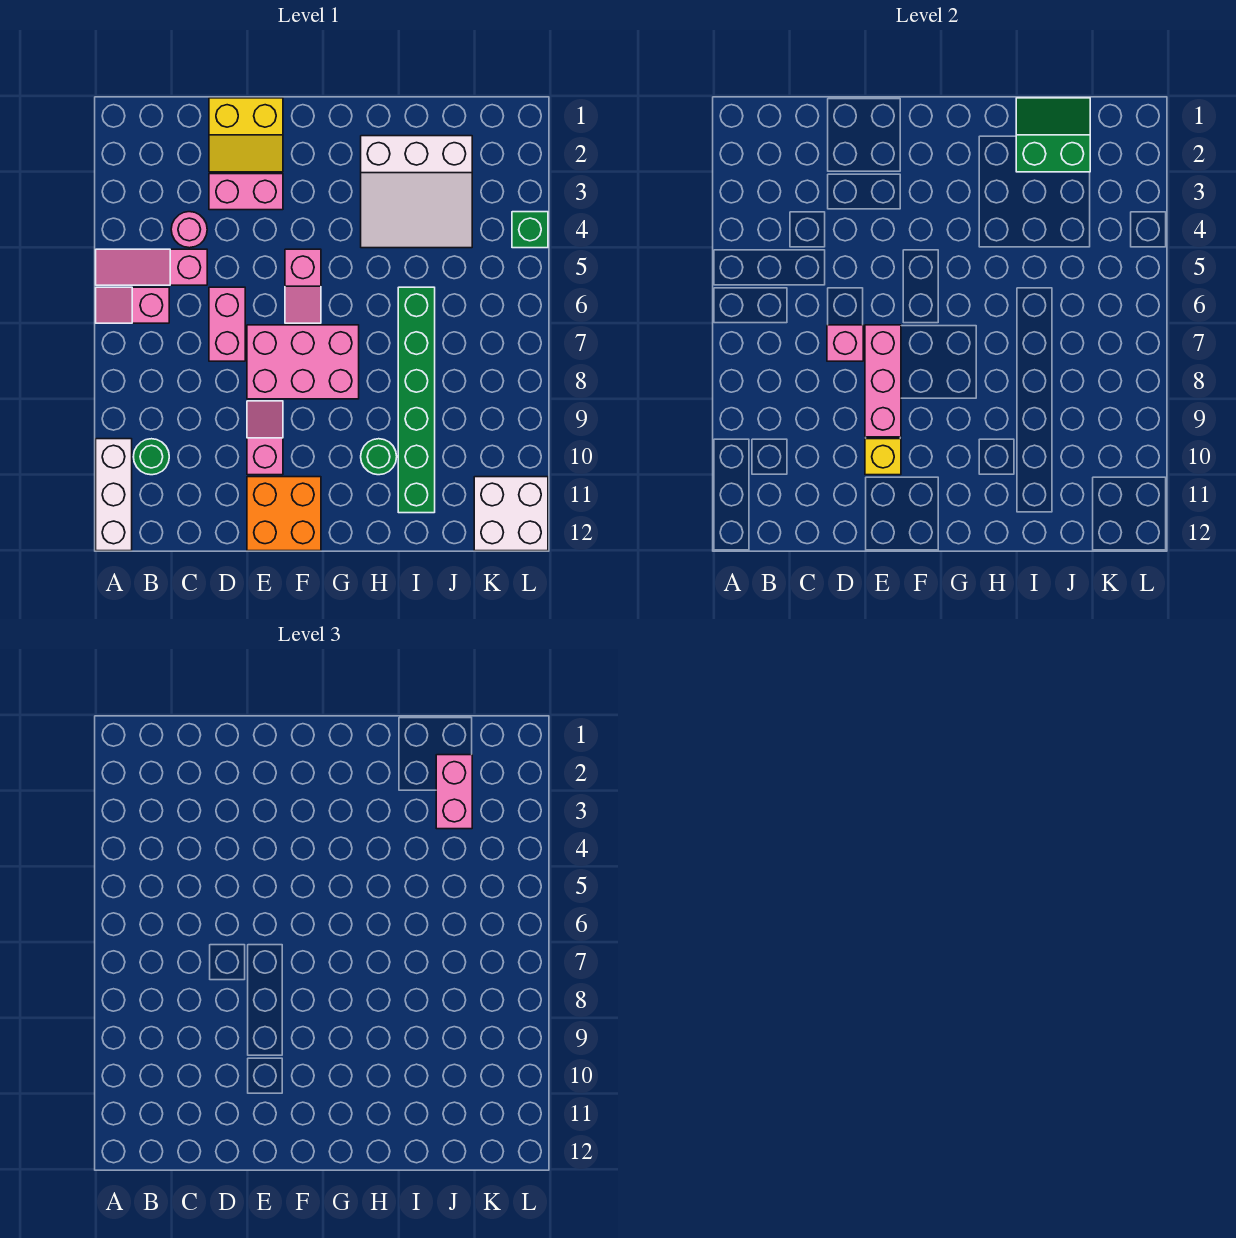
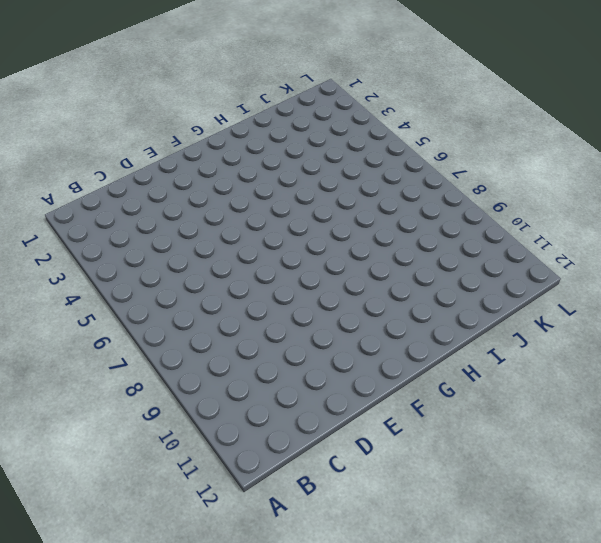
none -> pink slope A5:C5 level 1 top C
none -> pink slope A6:B6 level 1 top B
none -> white brick A10:A12 level 1

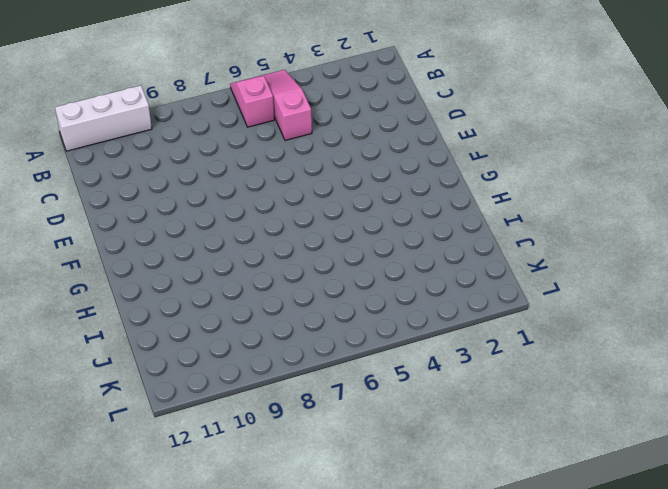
none -> green round brick B10 level 1
none -> pink round brick C4 level 1
none -> yellow slope D1:E2 level 1 top 1

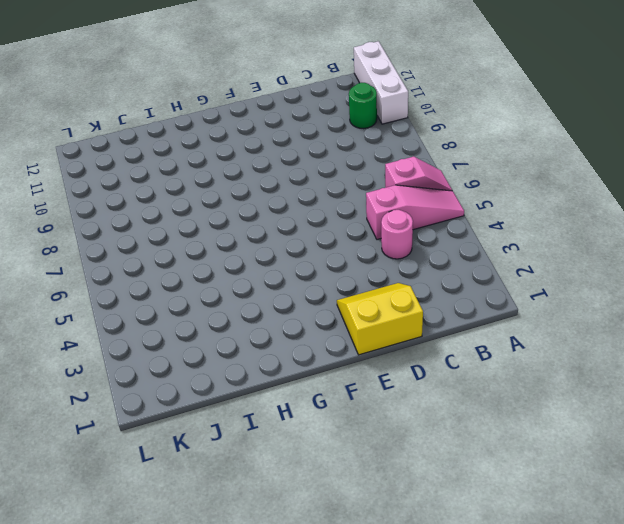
none -> pink brick D3:E3 level 1
none -> pink brick D6:D7 level 1
none -> pink brick E7:G8 level 1

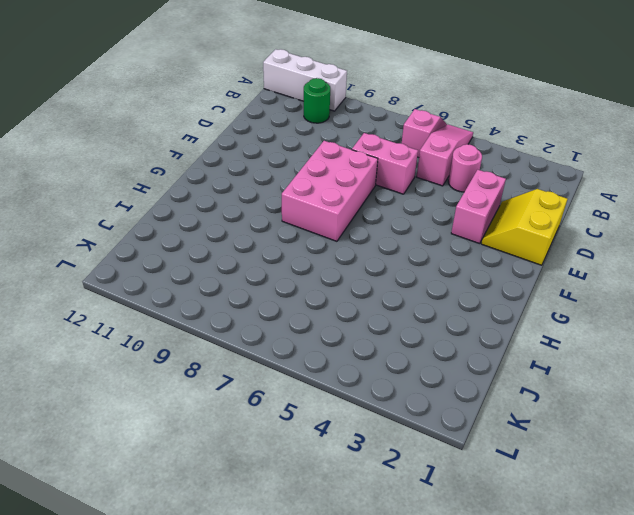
none -> pink slope E9:E10 level 1 top 10
none -> orange brick E11:F12 level 1
none -> pink slope F5:F6 level 1 top 5

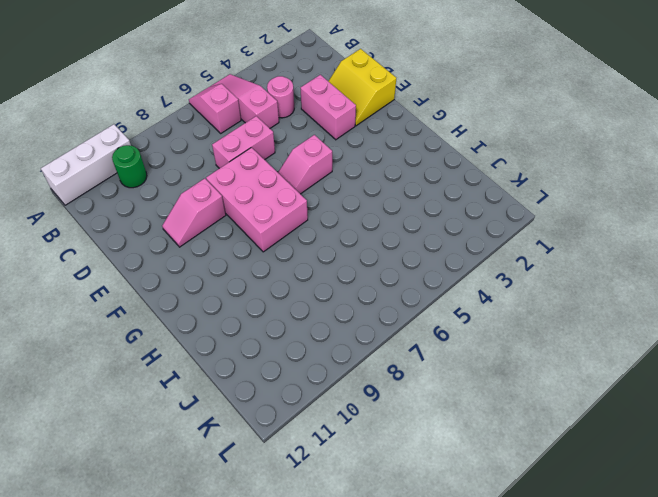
pink slope E9:E10 level 1 top 9 -> pink slope E9:E10 level 1 top 10
none -> orange brick E11:F12 level 1
none -> white slope H2:J4 level 1 top 2
none -> green round brick H10 level 1

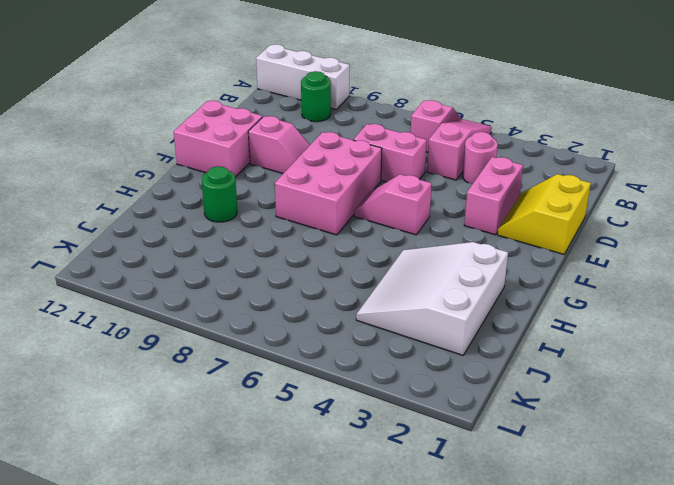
pink brick E11:F12 level 1 -> orange brick E11:F12 level 1
none -> green brick I6:I11 level 1
none -> white brick K11:L12 level 1
none -> green brick L4 level 1

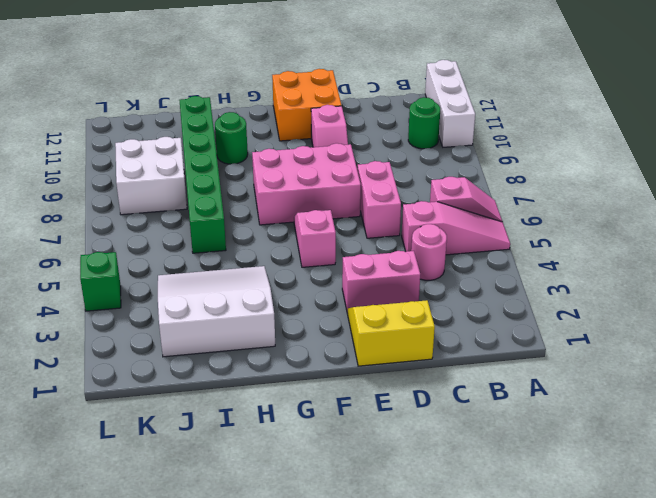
white brick J8:K9 level 1 -> white brick K11:L12 level 1
none -> pink brick D7 level 2
none -> pink brick E7:E9 level 2
none -> yellow brick E10 level 2

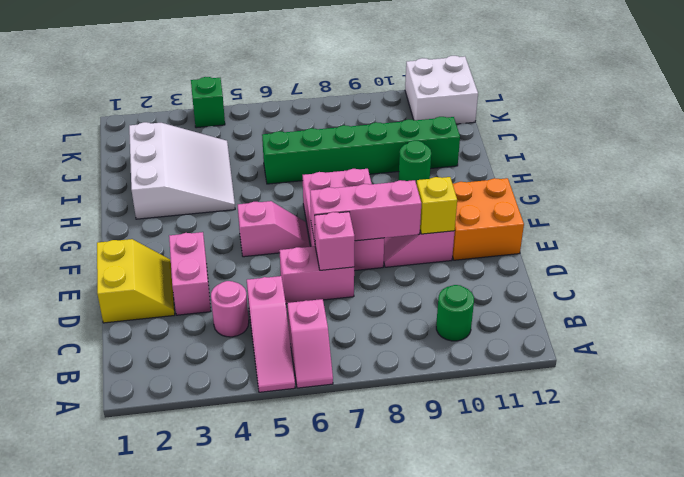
none -> white brick A10:A12 level 1
none -> green slope I1:J2 level 2 top 2
none -> pink brick J2:J3 level 3

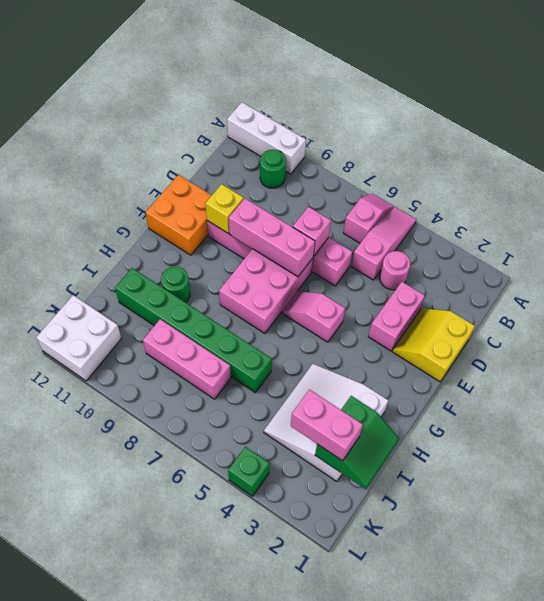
pink brick J7:J9 level 1 -> none

